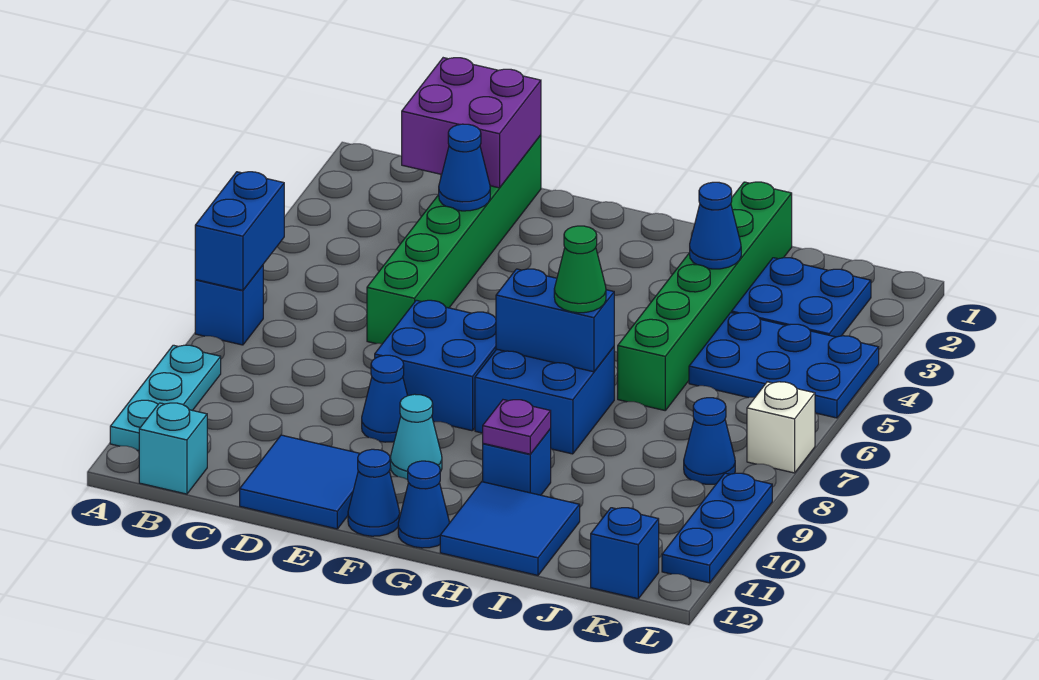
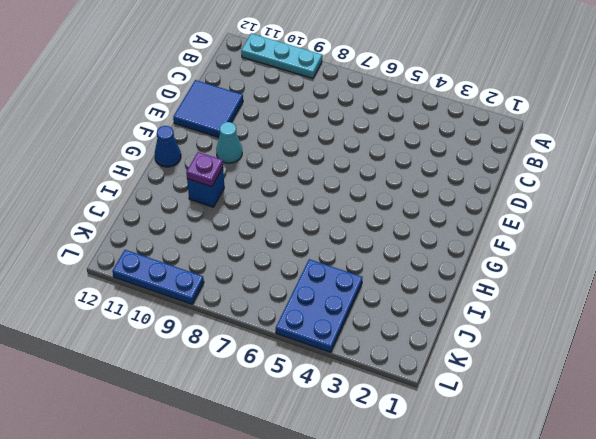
none -> blue brick A7 level 1
none -> cyan brick B12 level 1
none -> green brick D1:D6 level 1

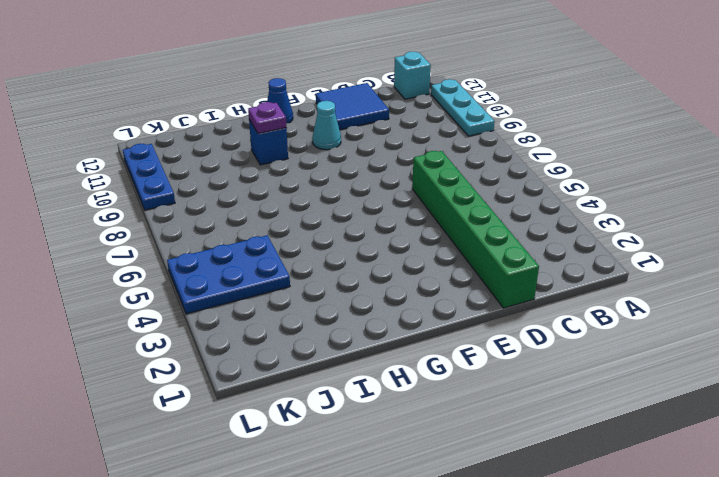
none -> blue brick A7 level 1
none -> blue brick E7:F8 level 1
none -> blue cone E9 level 1

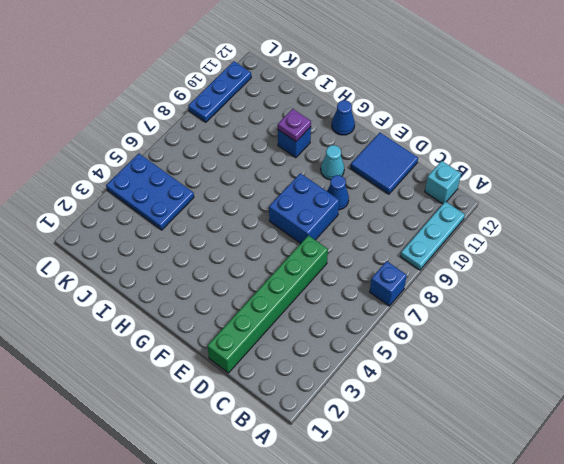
none -> blue cone F12 level 1
none -> blue brick G7:H8 level 1
none -> blue tile H11:I12 level 1

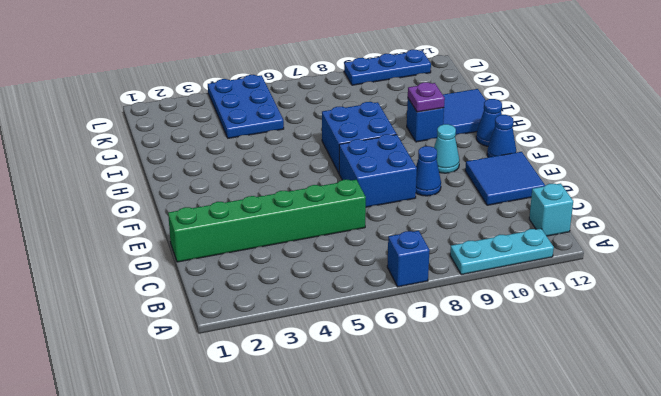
none -> green brick I1:I6 level 1
none -> blue plate J2:K3 level 1
none -> blue cone K8 level 1

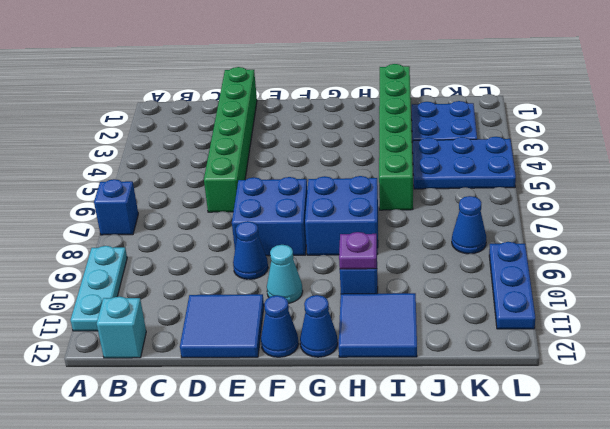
none -> blue brick K12 level 1
none -> white brick L7 level 1
none -> blue brick A6:A7 level 2

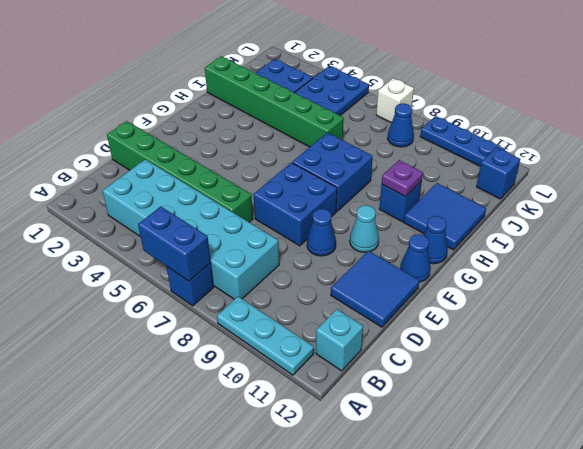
cyan brick B3:C8 level 1 -> none
none -> purple brick C1:D2 level 2
none -> blue cone D3 level 2
none -> blue brick G7:H7 level 2

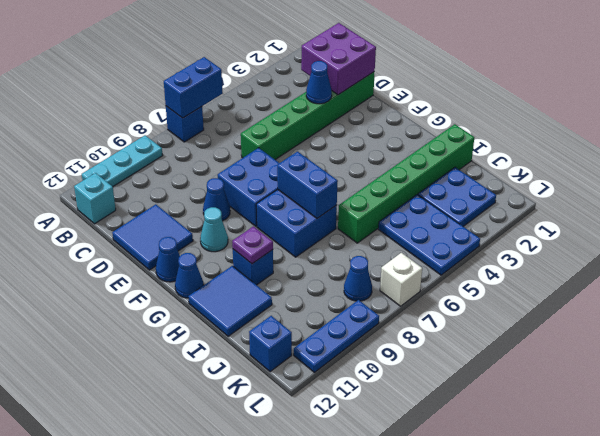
none -> blue cone I3 level 2
none -> green cone H7 level 3

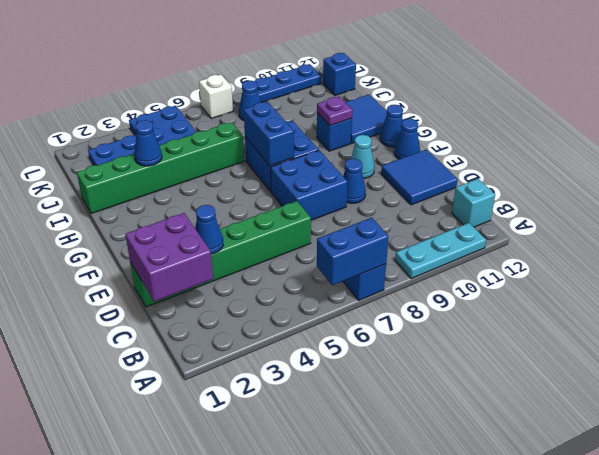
none -> green cone H7 level 3

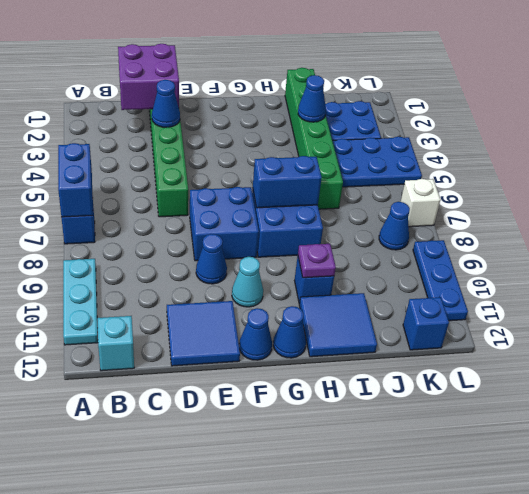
none -> green cone H7 level 3

